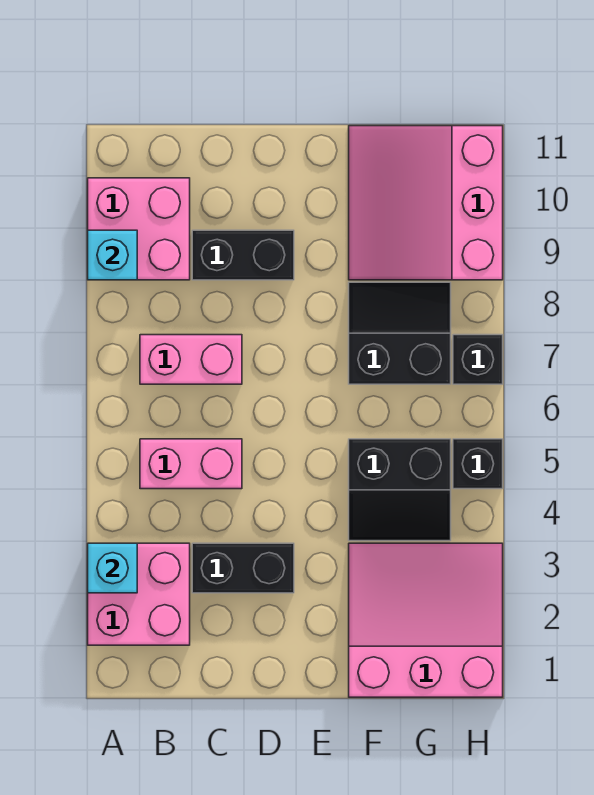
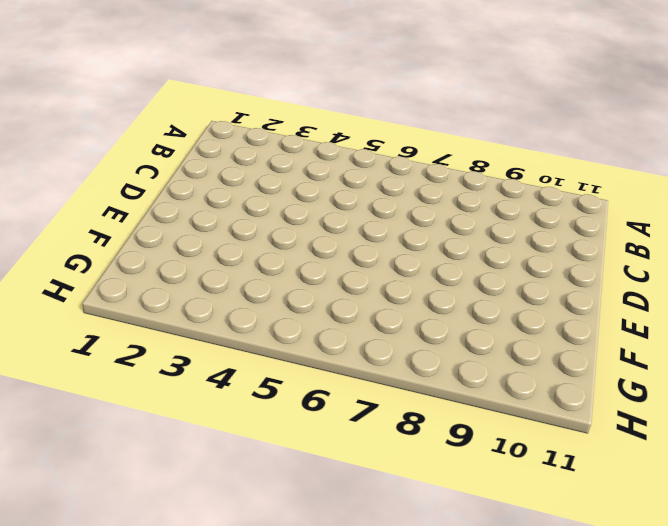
none -> pink brick A2:B3 level 1
none -> pink brick A9:B10 level 1
none -> pink brick B5:C5 level 1

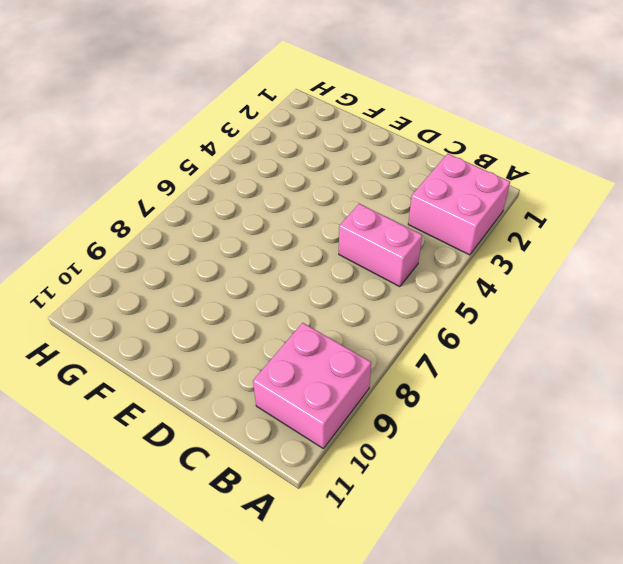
none -> pink brick B7:C7 level 1
none -> black brick C3:D3 level 1
none -> black brick C9:D9 level 1

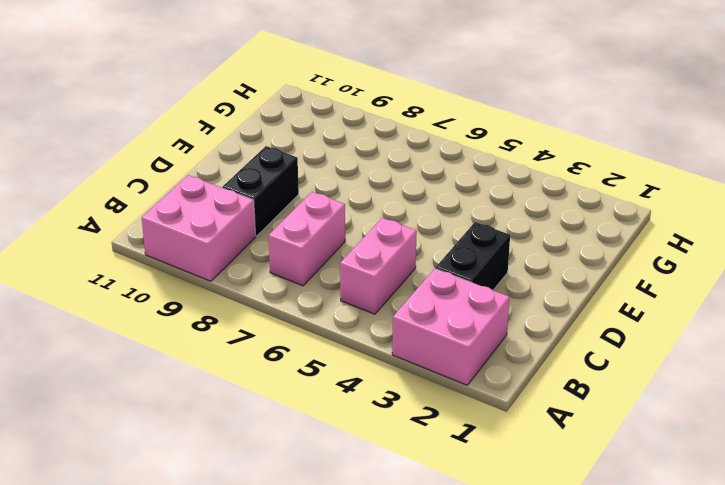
none -> pink slope F1:H3 level 1 top 1
none -> black slope F4:G5 level 1 top 5
none -> black slope F7:G8 level 1 top 7

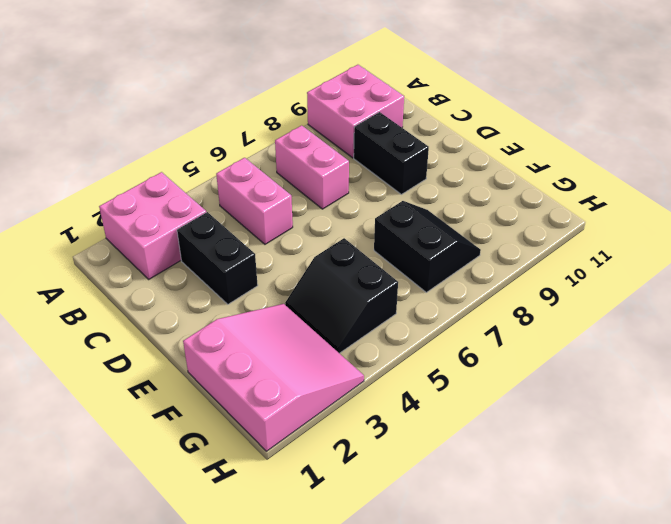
none -> pink slope F9:H11 level 1 top H
none -> black brick H5 level 1
none -> black brick H7 level 1

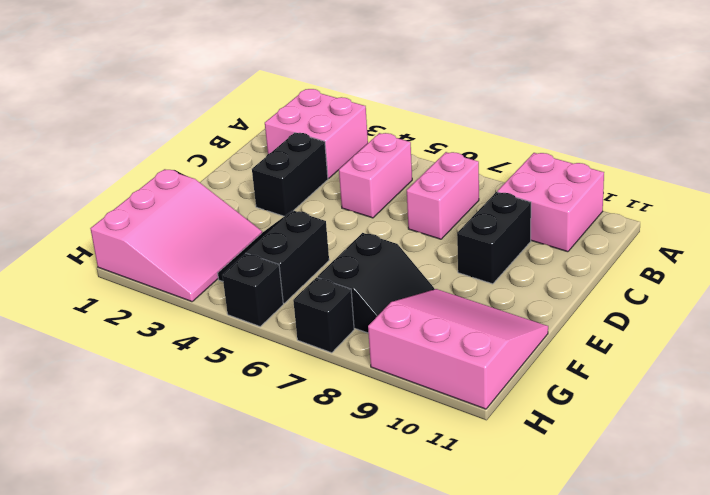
none -> cyan brick A3 level 2
none -> cyan brick A9 level 2

